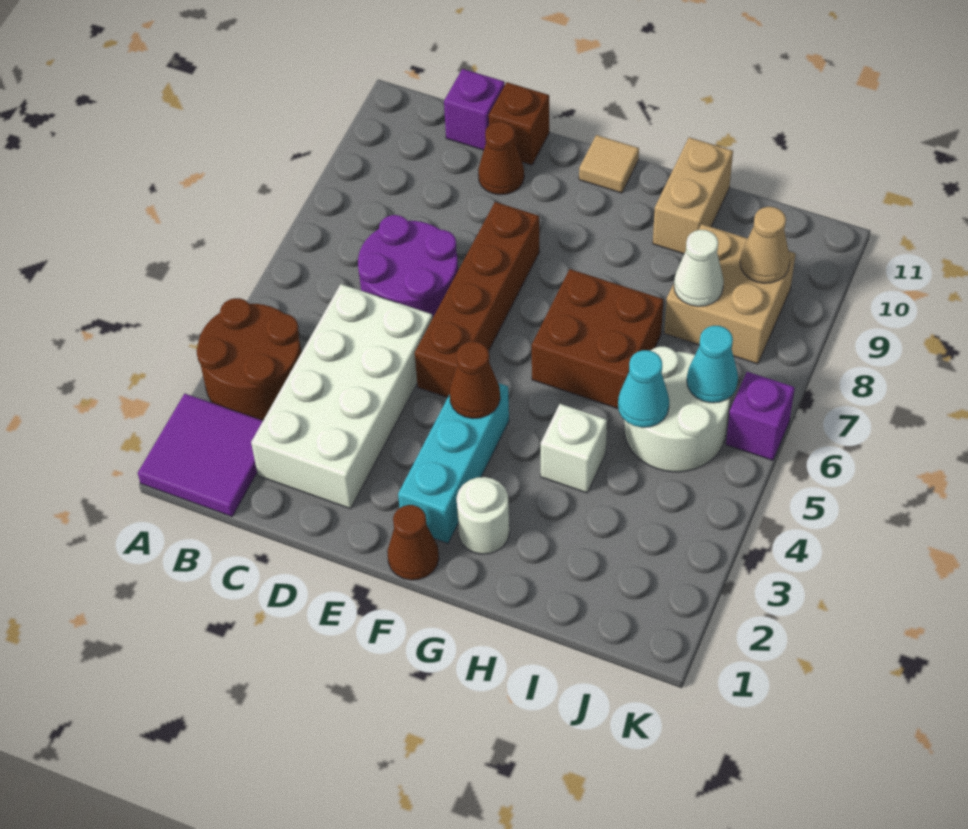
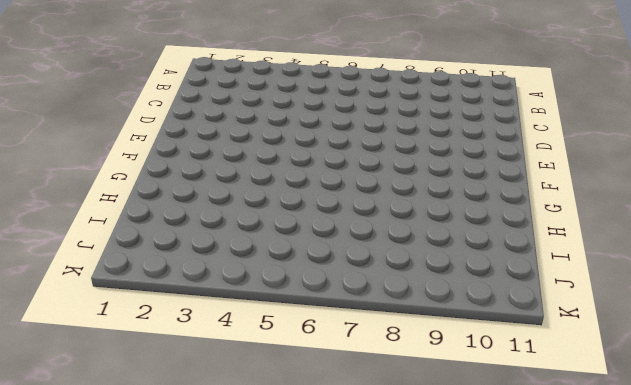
none -> purple tile A1:B2 level 1
none -> brown round brick A3:B4 level 1
none -> white brick C2:D5 level 1

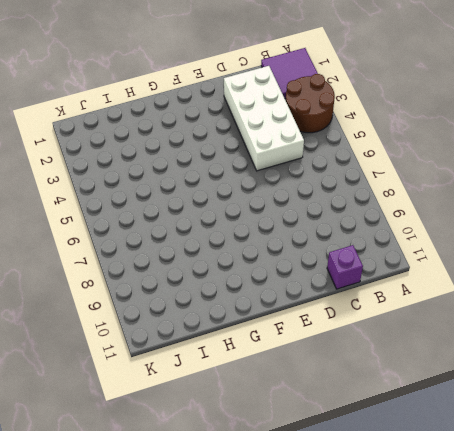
none -> purple round brick C6:D7 level 1
none -> brown cone D10 level 1
none -> brown brick D11 level 1

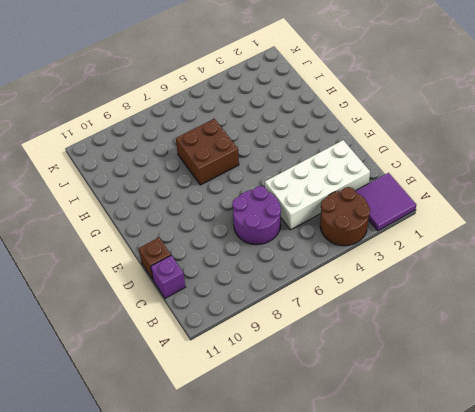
none -> brown cone D10 level 1
none -> brown brick E5:E8 level 1
none -> brown cone F1 level 1

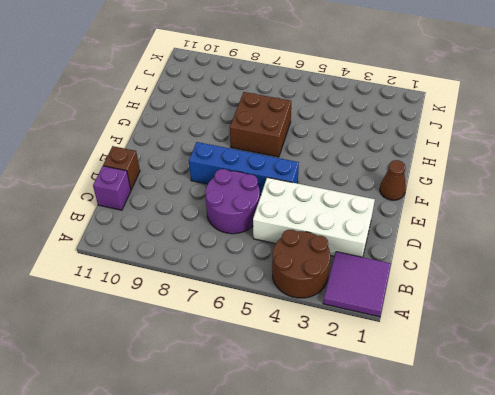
blue brick E5:E8 level 1 -> brown brick E5:E8 level 1
none -> brown cone D10 level 1
none -> cyan brick F2:F4 level 1
none -> tan tile F11 level 1

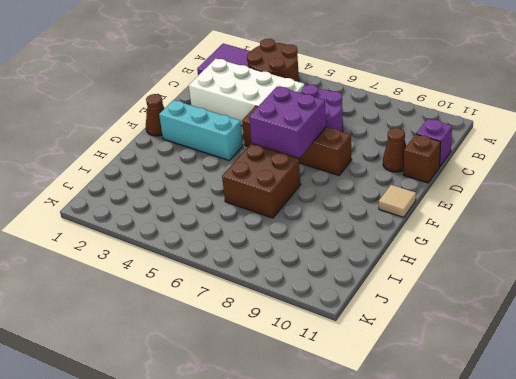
purple brick E6:F7 level 2 -> none
none -> white round brick G2 level 1
none -> white brick H4 level 1
none -> tan brick H10:H11 level 1

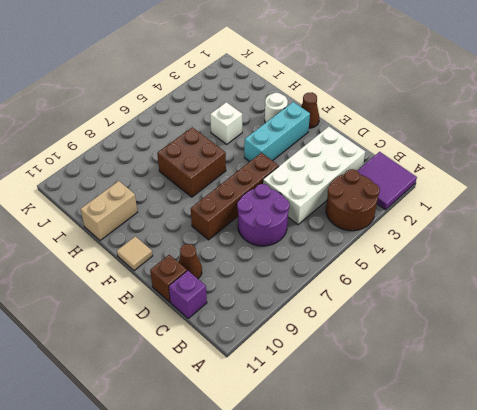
none -> white round brick I5:J6 level 1
none -> tan brick I8:J9 level 1
none -> purple brick K6 level 1

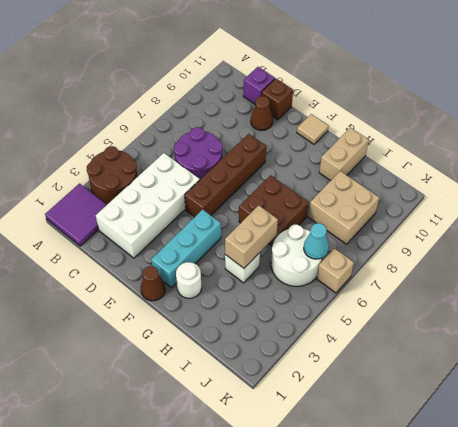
tan brick H4:H5 level 2 -> none
tan brick K6 level 1 -> purple brick K6 level 1
none -> brown cone F4 level 2
none -> cyan cone I5 level 2
none -> white cone I8 level 2

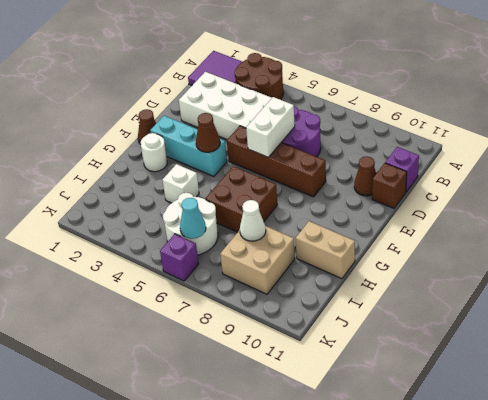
white brick D6:E6 level 2 -> none
none -> tan tile F11 level 1
none -> cyan cone I5 level 2
none -> tan cone J9 level 2

